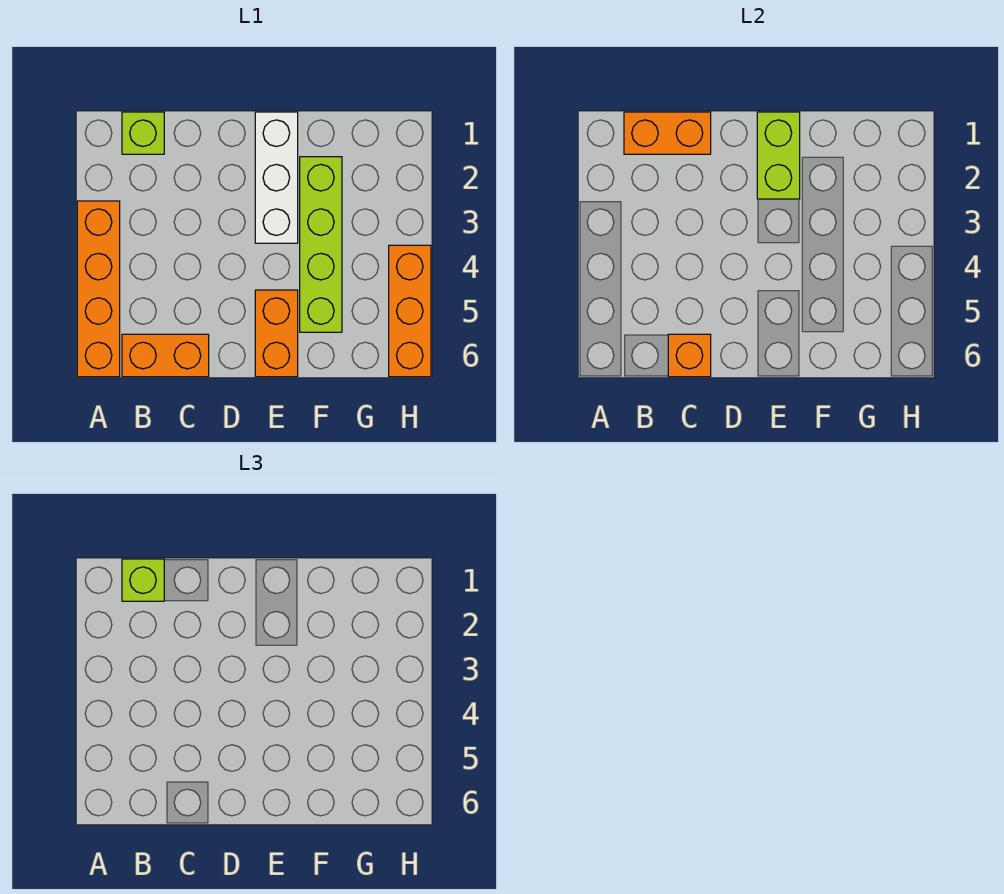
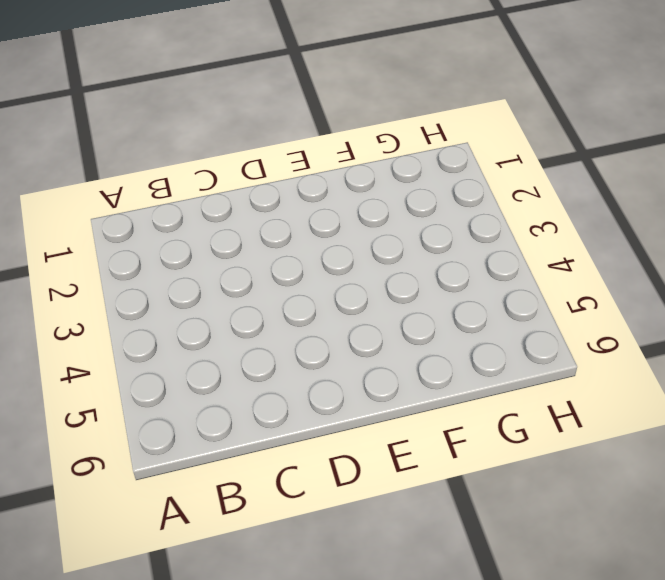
none -> orange brick A3:A6 level 1
none -> lime brick B1 level 1

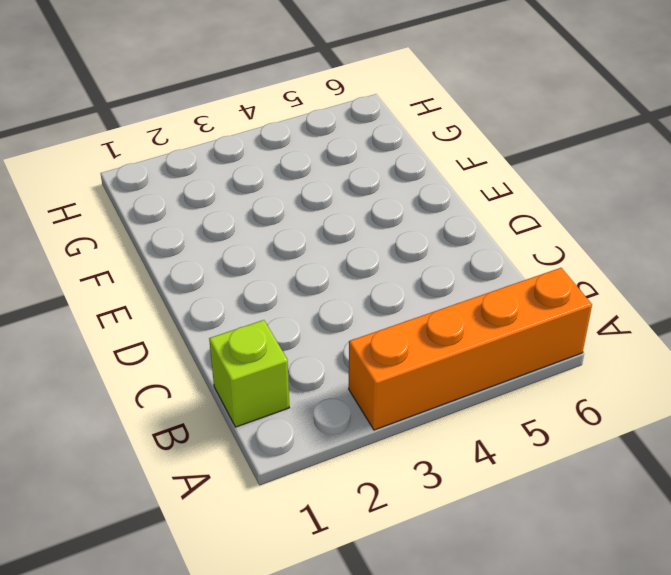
none -> orange brick B6:C6 level 1
none -> white brick E1:E3 level 1

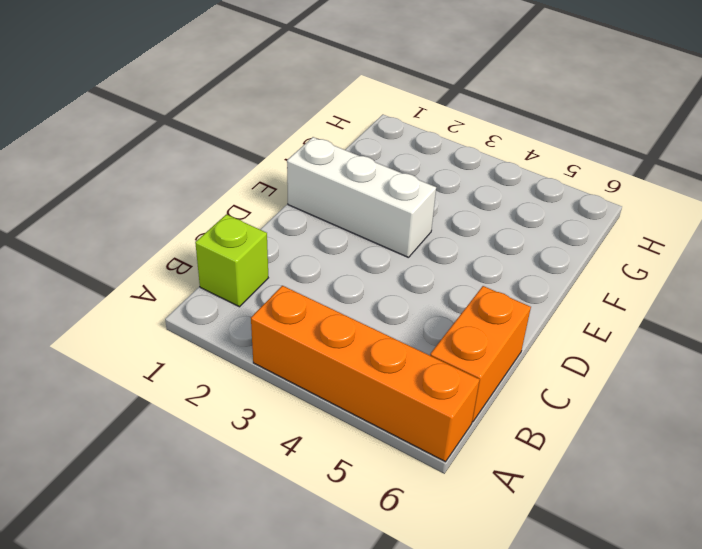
none -> orange brick E5:E6 level 1
none -> lime brick F2:F5 level 1

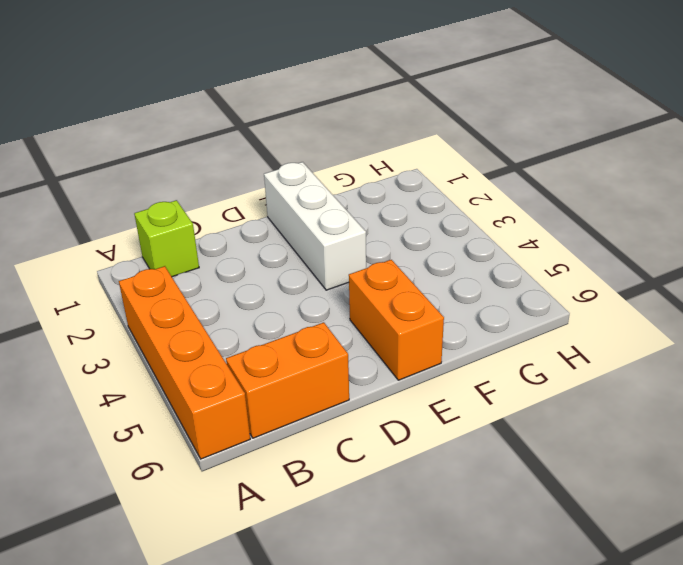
none -> lime brick F2:F5 level 1
none -> orange brick H4:H6 level 1

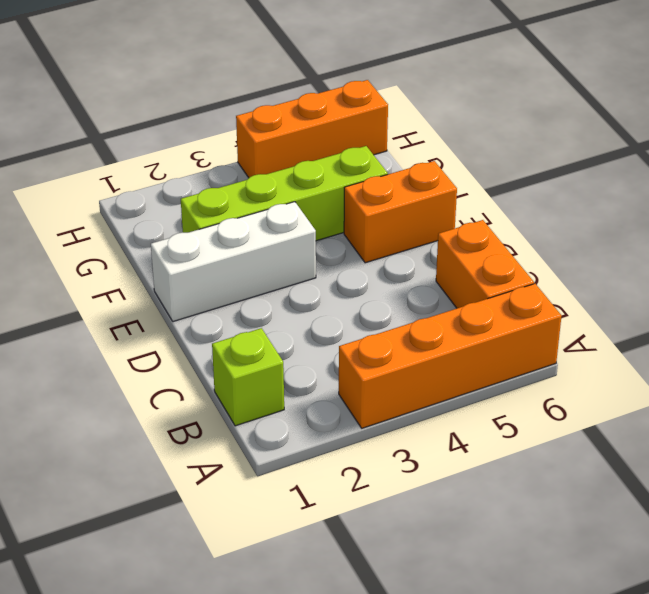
none -> orange brick B1:C1 level 2
none -> orange brick C6 level 2

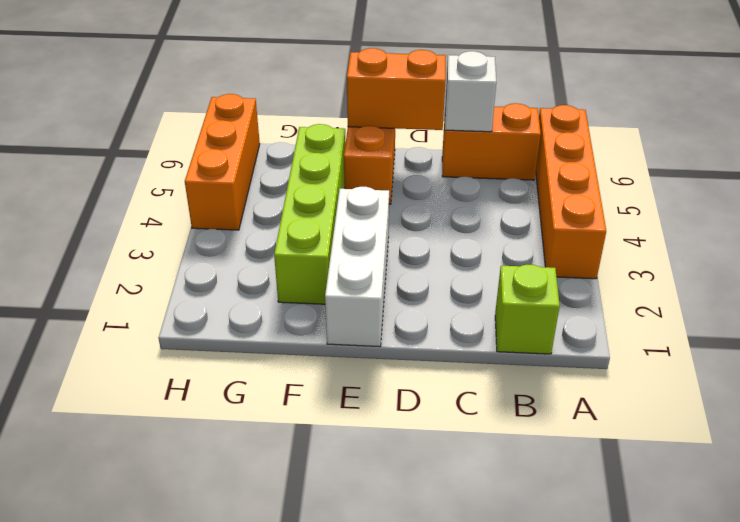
white brick C6 level 2 -> orange brick C6 level 2
orange brick D6:E6 level 2 -> orange brick B1:C1 level 2
none -> lime brick E1:E2 level 2
none -> lime brick B1 level 3

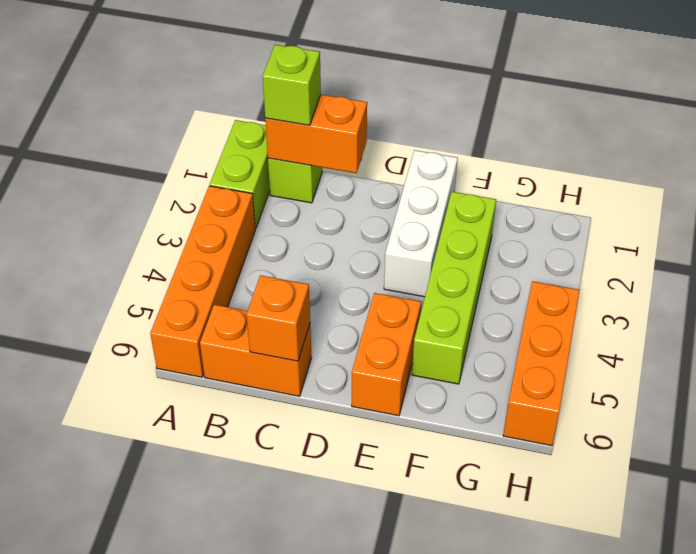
lime brick A1:A2 level 1 -> lime brick E1:E2 level 2

